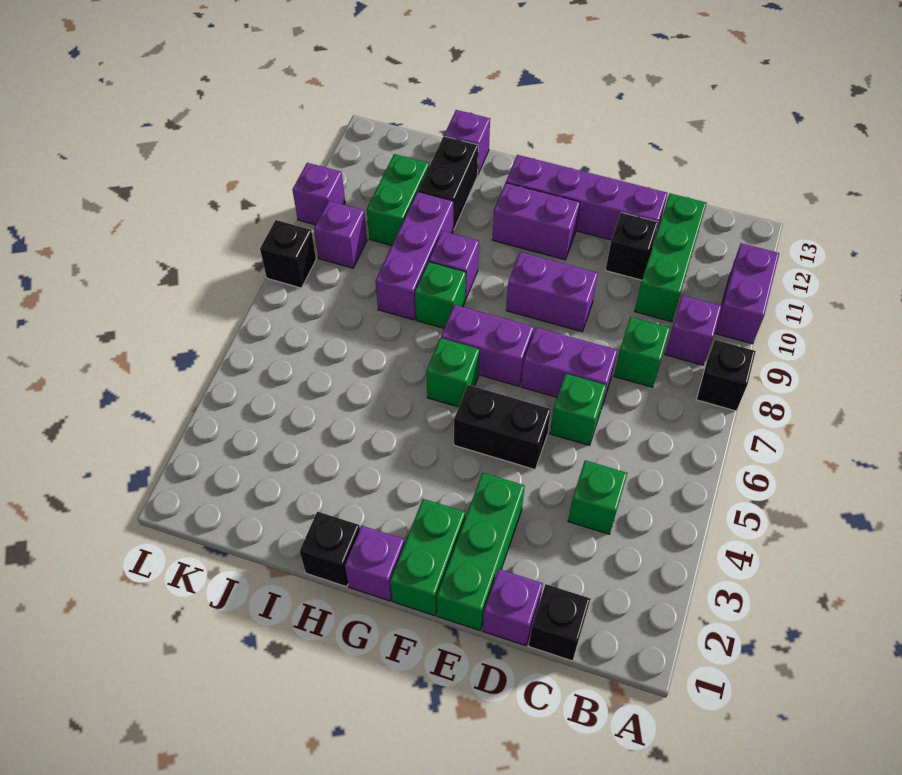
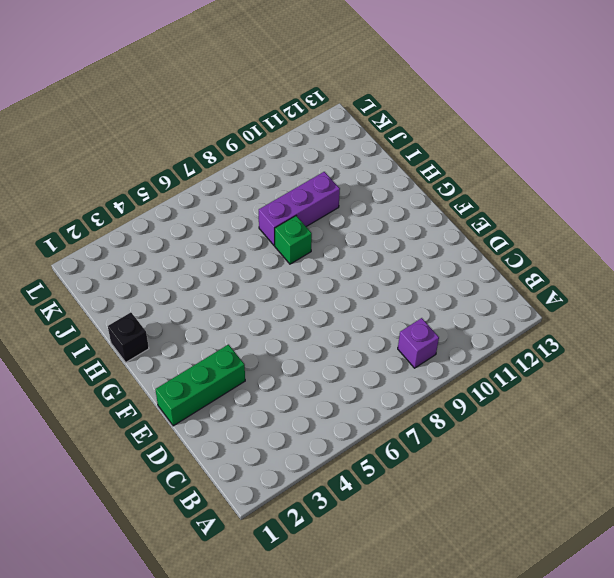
none -> black brick A8 level 1
none -> purple brick A10:A11 level 1
none -> black brick C1 level 1
none -> green brick C4 level 1

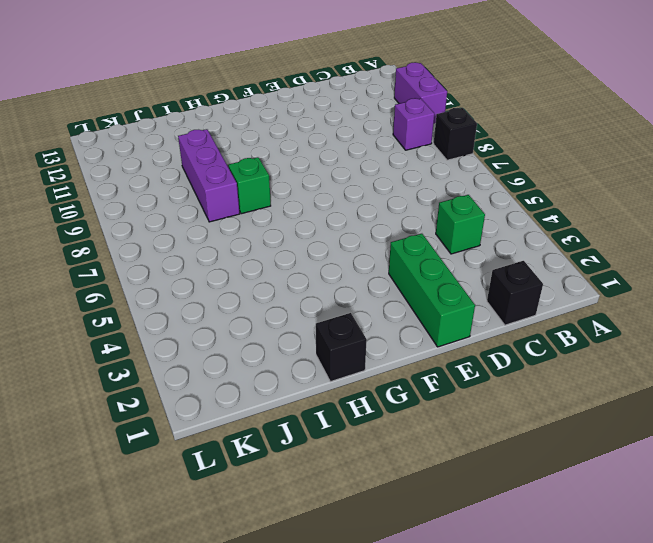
none -> green brick C8 level 1
none -> green brick C10:C12 level 1
none -> purple brick D1 level 1
none -> green brick D6 level 1

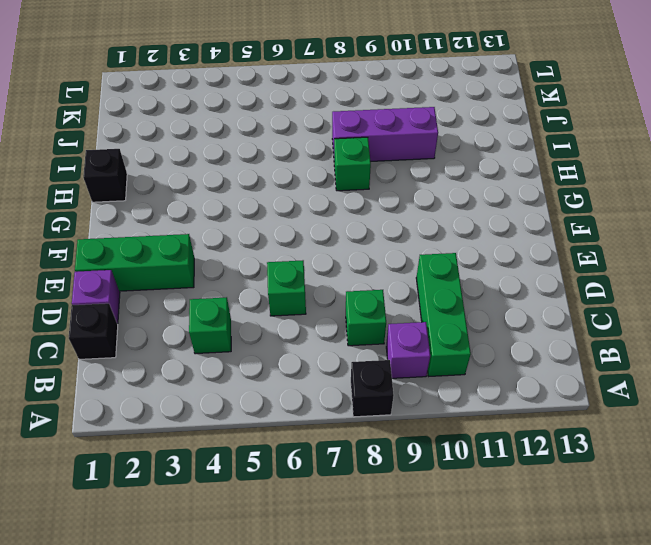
green brick B10:D10 level 1 -> green brick C10:C12 level 1
none -> purple brick A10:A11 level 1
none -> purple brick D7:E7 level 1
none -> black brick D11 level 1
none -> purple brick D12:G12 level 1

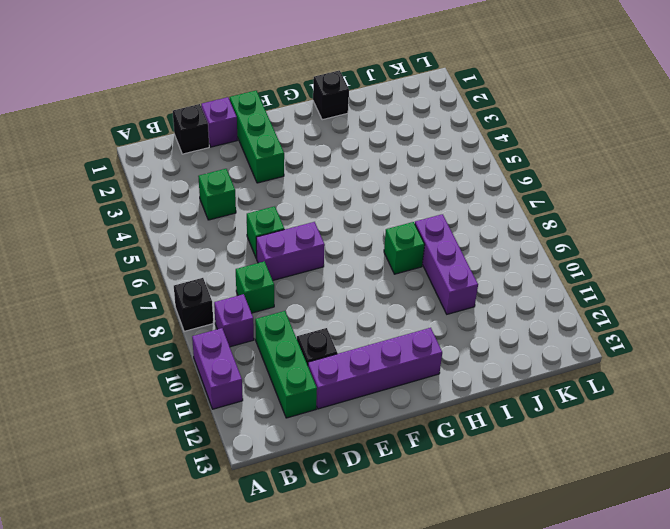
none -> black brick E5:F5 level 1
none -> purple brick E9:F9 level 1
none -> green brick F1:F2 level 1
none -> purple brick F7:G7 level 1

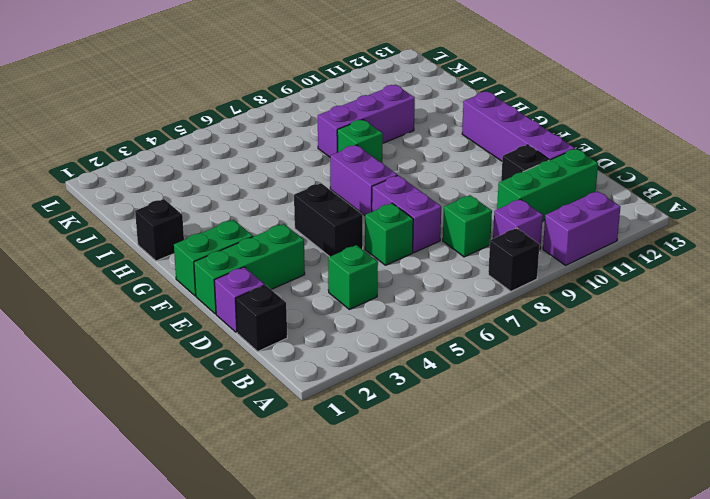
none -> purple brick E9:F9 level 1
none -> purple brick F11:G11 level 1
none -> purple brick G1 level 1
none -> green brick G6 level 1

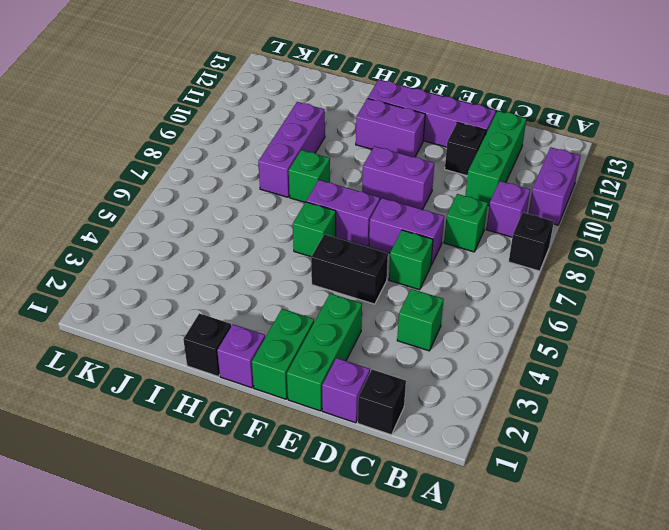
none -> purple brick H9 level 1
none -> black brick I11:I12 level 1
none -> purple brick I13 level 1
none -> green brick J10:J11 level 1

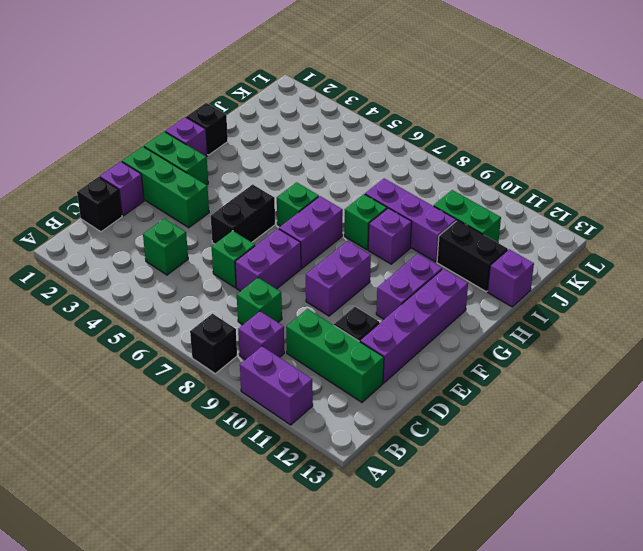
none -> purple brick K9 level 1
none -> black brick L8 level 1
none -> purple brick L10 level 1

